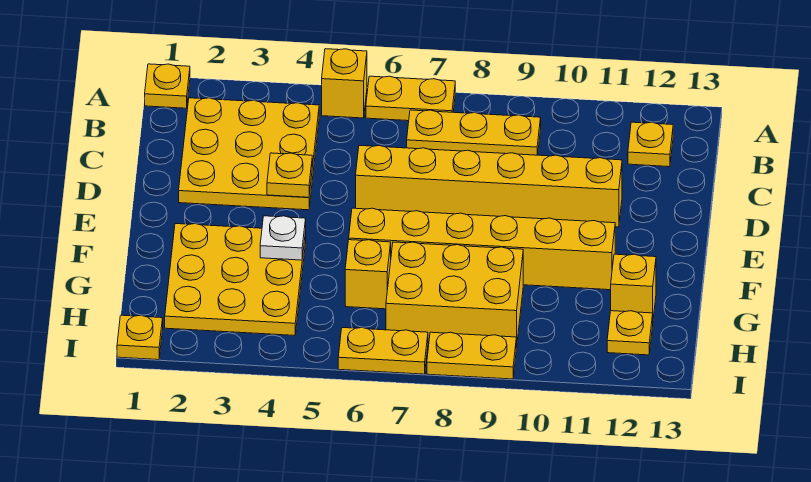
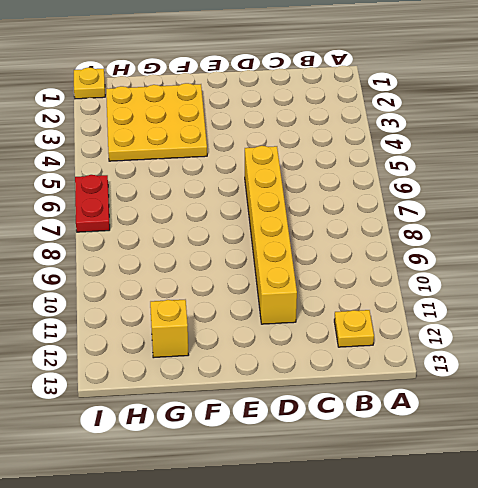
red plate I6:I7 level 1 -> yellow plate I6:I7 level 1
none -> yellow plate A1 level 1
none -> yellow brick A5 level 1
none -> yellow plate A6:A7 level 1

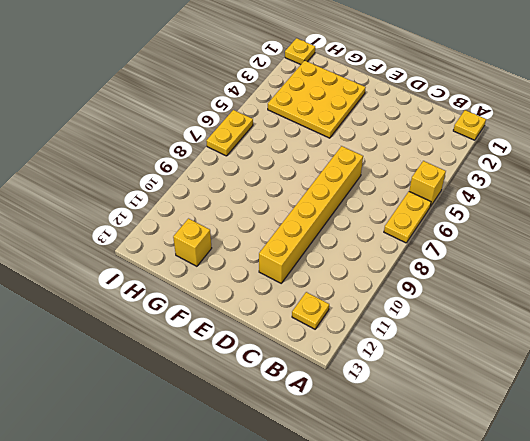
none -> yellow plate B2:D4 level 1
none -> yellow plate B7:B9 level 1
none -> yellow brick F6:F11 level 1

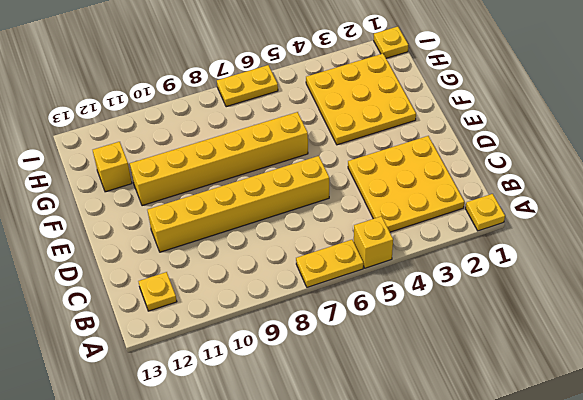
none -> yellow plate B7:B9 level 1
none -> yellow brick G6 level 1
none -> yellow brick G7:H9 level 1

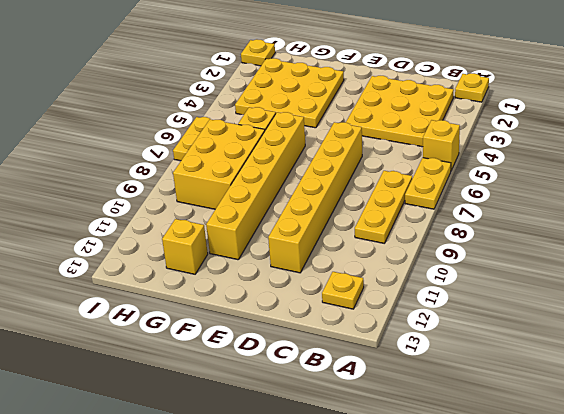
none -> yellow plate H12 level 1
none -> yellow plate I8:I9 level 1
none -> yellow plate D4 level 2

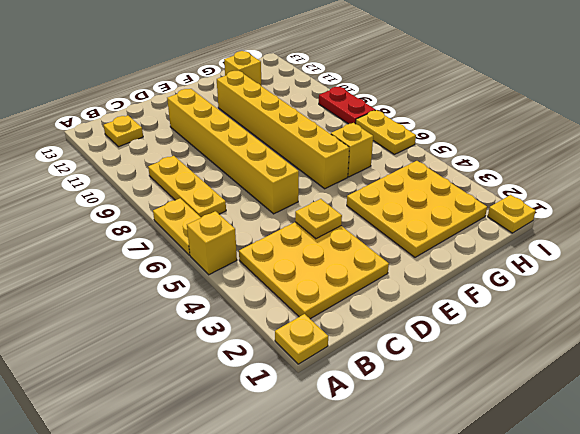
red plate I8:I9 level 1 -> yellow plate I8:I9 level 1
none -> yellow brick G7:H9 level 1
none -> yellow plate H12 level 1
none -> white plate F4 level 2

